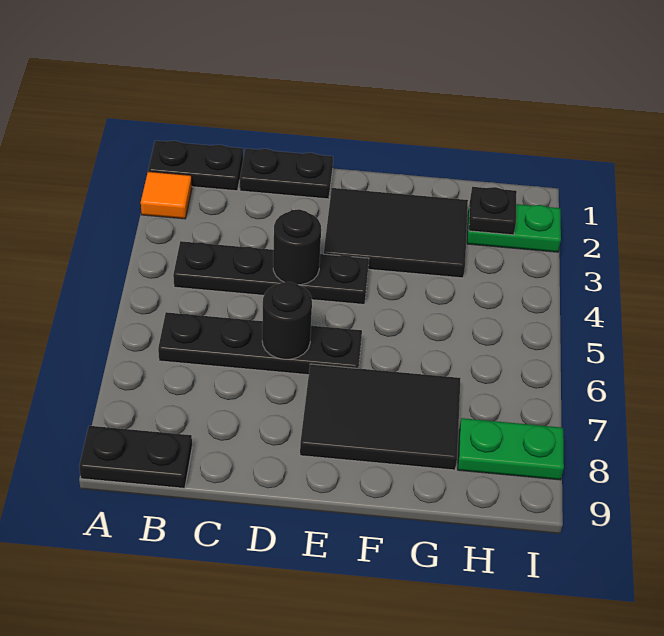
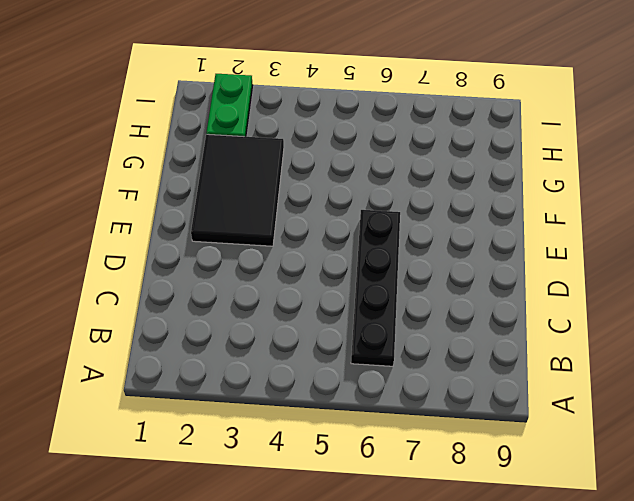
none -> black plate A1:B1 level 1
none -> orange tile A2 level 1
none -> black plate A9:B9 level 1

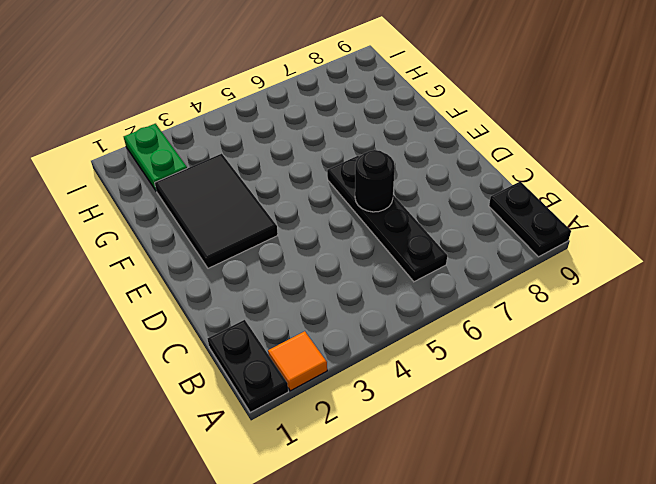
none -> black plate B4:E4 level 1
none -> black plate C1:D1 level 1
none -> black tile E7:G8 level 1

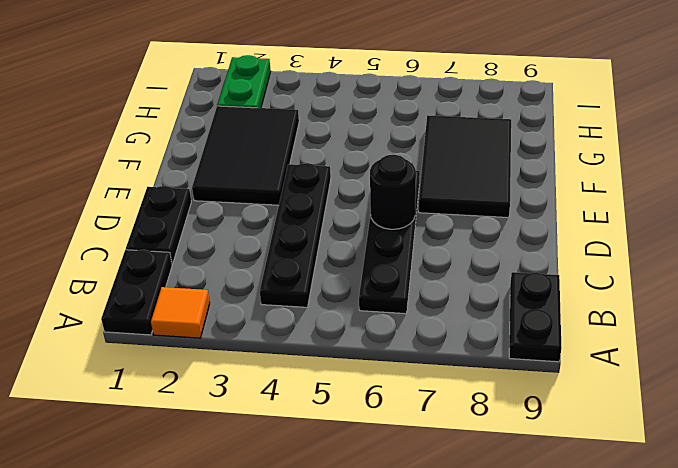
none -> green plate H8:I8 level 1
none -> black round brick D4 level 2
none -> black plate H2 level 2

